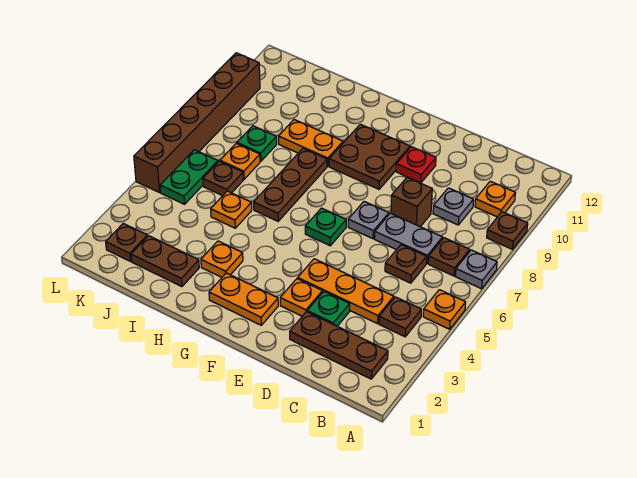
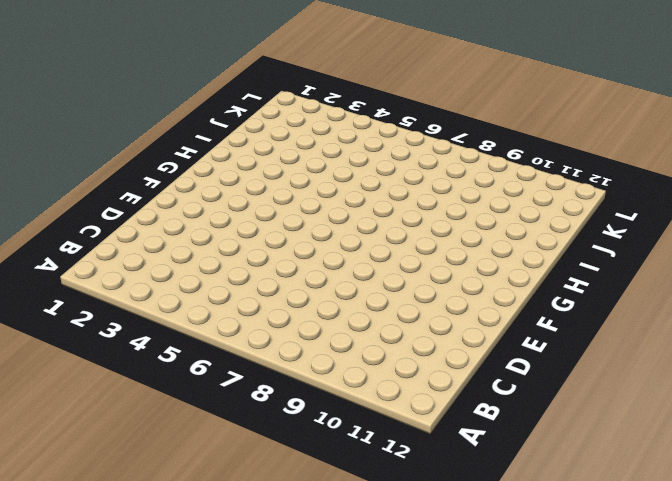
none -> orange plate A5 level 1
none -> grey plate A7 level 1
none -> brown plate A9 level 1
none -> brown plate B2:D2 level 1

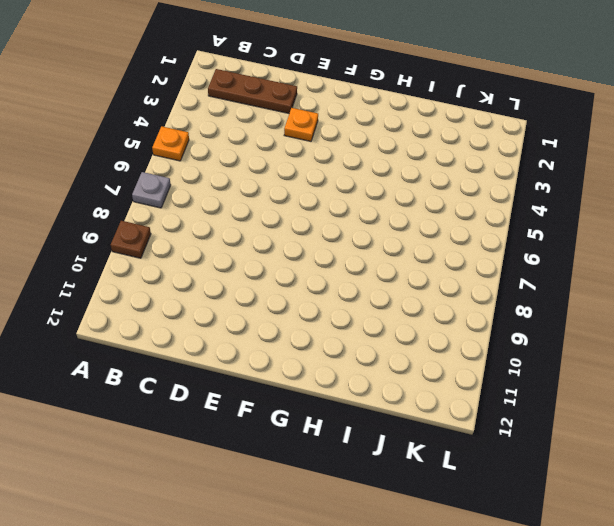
none -> brown plate B4 level 1
none -> brown plate B7 level 1
none -> orange plate B10 level 1
none -> orange plate C4:E4 level 1

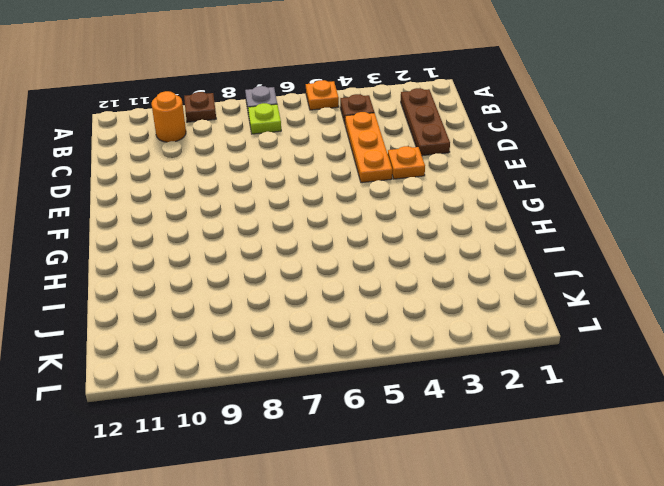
lime plate B7 level 1 -> brown plate B7 level 1
orange round brick B10 level 1 -> orange plate B10 level 1
none -> brown plate C6 level 1
none -> grey plate C7:D7 level 1
none -> grey plate C9 level 1
none -> green plate D3 level 1

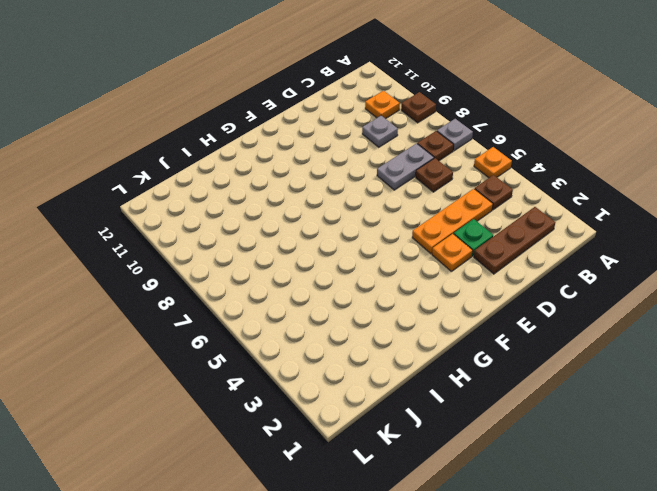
none -> brown brick D8 level 1
none -> grey plate E7 level 1
none -> red plate E10 level 1
none -> orange plate F2:G2 level 1

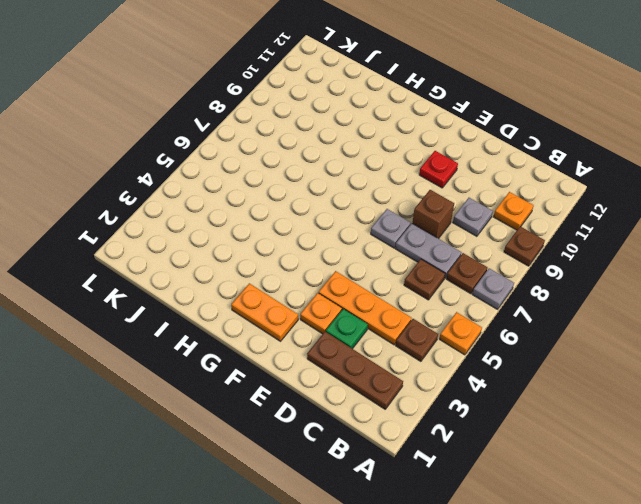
none -> green plate F6 level 1
none -> brown plate F9:G10 level 1
none -> orange plate H3 level 1
none -> brown plate H6:H8 level 1

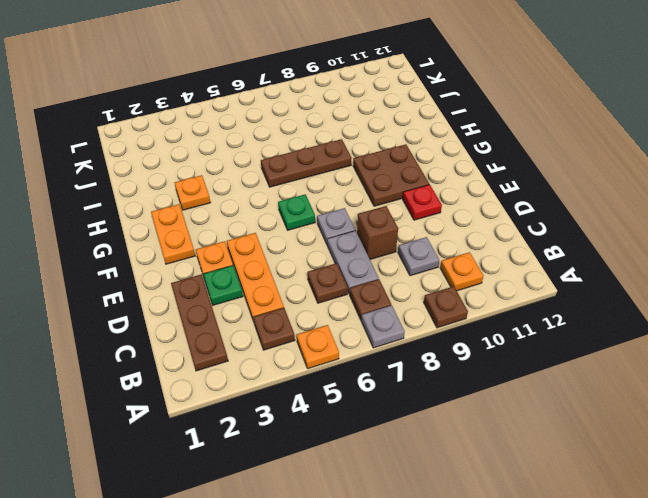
none -> orange plate H9:I9 level 1
none -> brown plate I2:J2 level 1
none -> orange plate I5 level 1
none -> brown plate J6 level 1

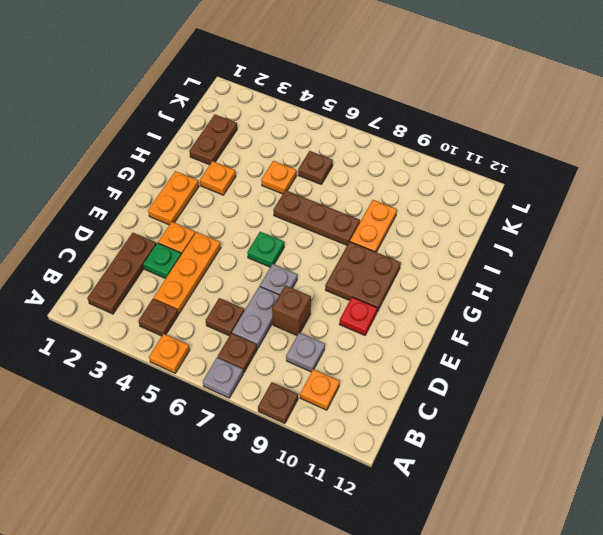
none -> orange plate J7 level 1
none -> green plate J8 level 1
none -> brown plate K2 level 1
none -> green plate K5:K6 level 1

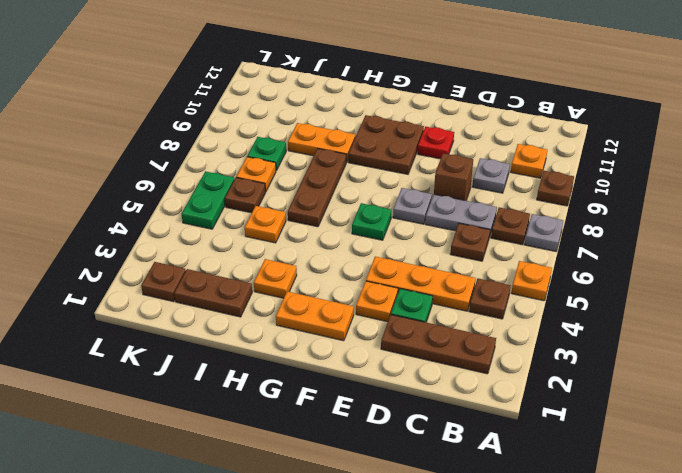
none -> brown brick L5:L10 level 1

